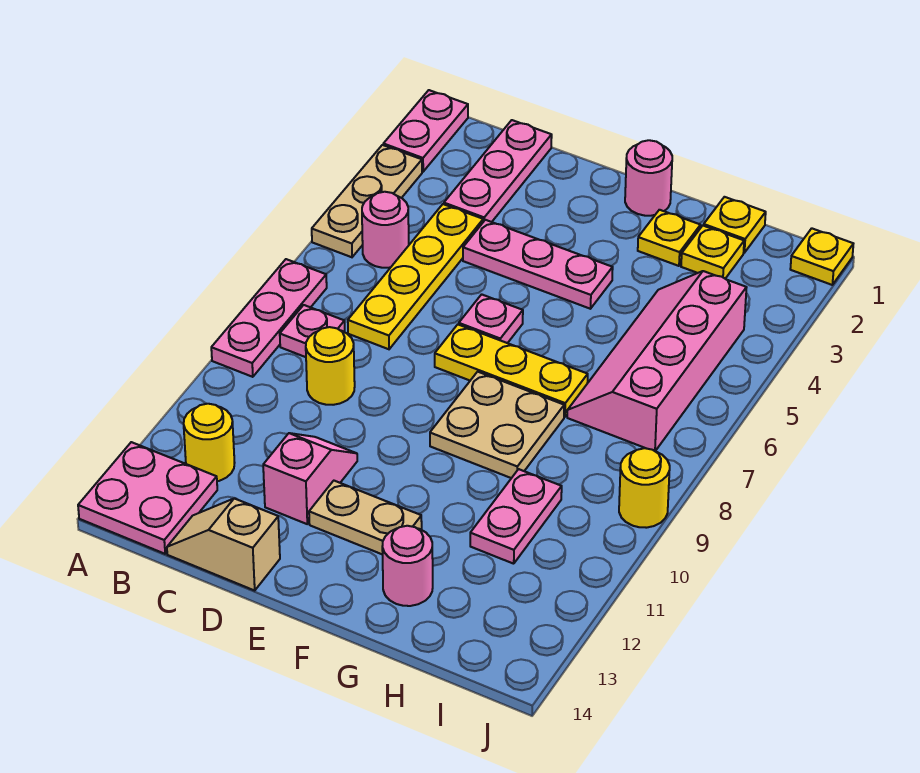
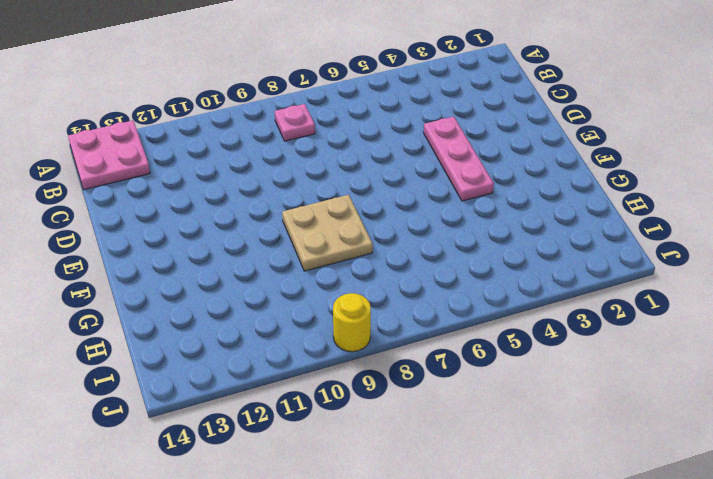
none -> pink plate A1:A2 level 1
none -> tan plate A3:A5 level 1
none -> pink plate A7:A9 level 1

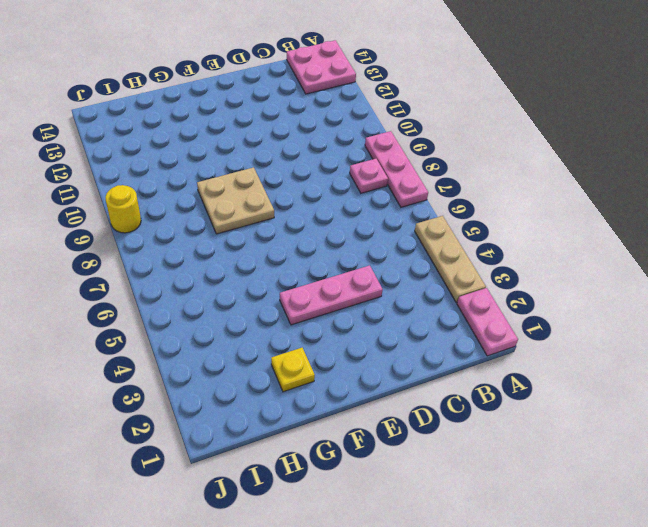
none -> pink round brick B5 level 1
none -> yellow round brick B12 level 1
none -> pink plate C1:C3 level 1

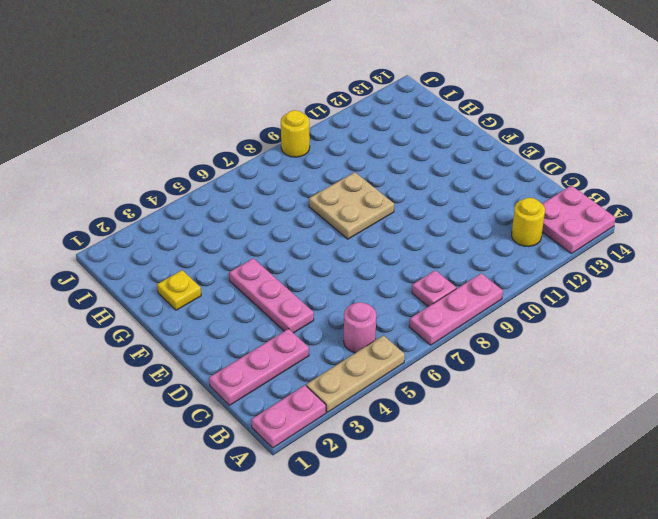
none -> yellow plate C4:C7 level 1
none -> yellow round brick C9 level 1
none -> tan slope C14:D14 level 1 top D

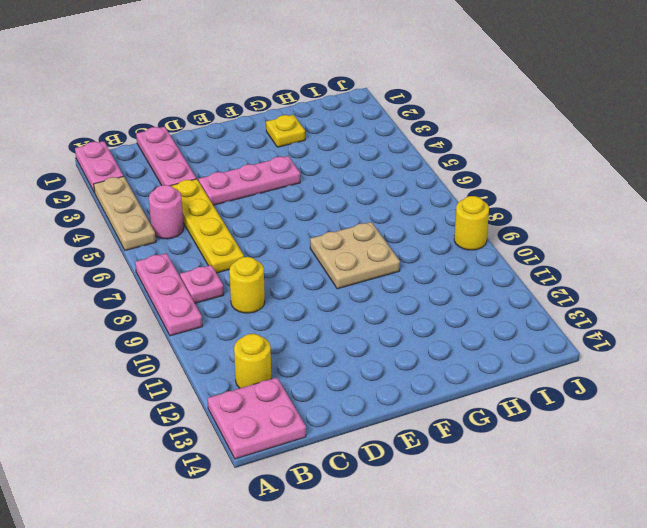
none -> tan slope C14:D14 level 1 top D
none -> pink slope D11:D12 level 1 top 12
none -> pink plate E6 level 1

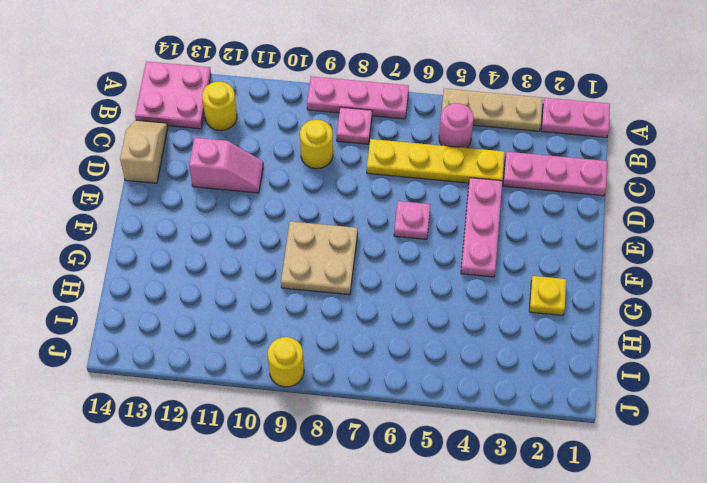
none -> yellow plate E7:G7 level 1
none -> tan plate E12:F12 level 1
none -> pink round brick F1 level 1

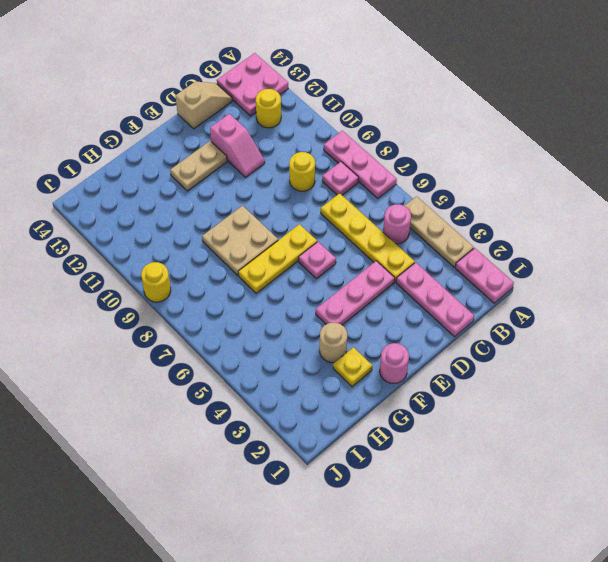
tan round brick G3 level 1 -> none
none -> pink round brick G13 level 1
none -> yellow plate H1 level 1
none -> yellow plate H2 level 1

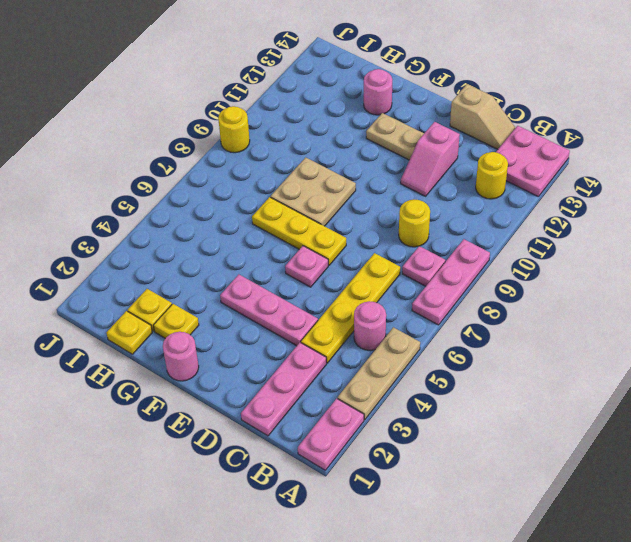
none -> pink slope H4:I7 level 1 top I
none -> pink plate H10:H11 level 1
none -> yellow plate J1 level 1

